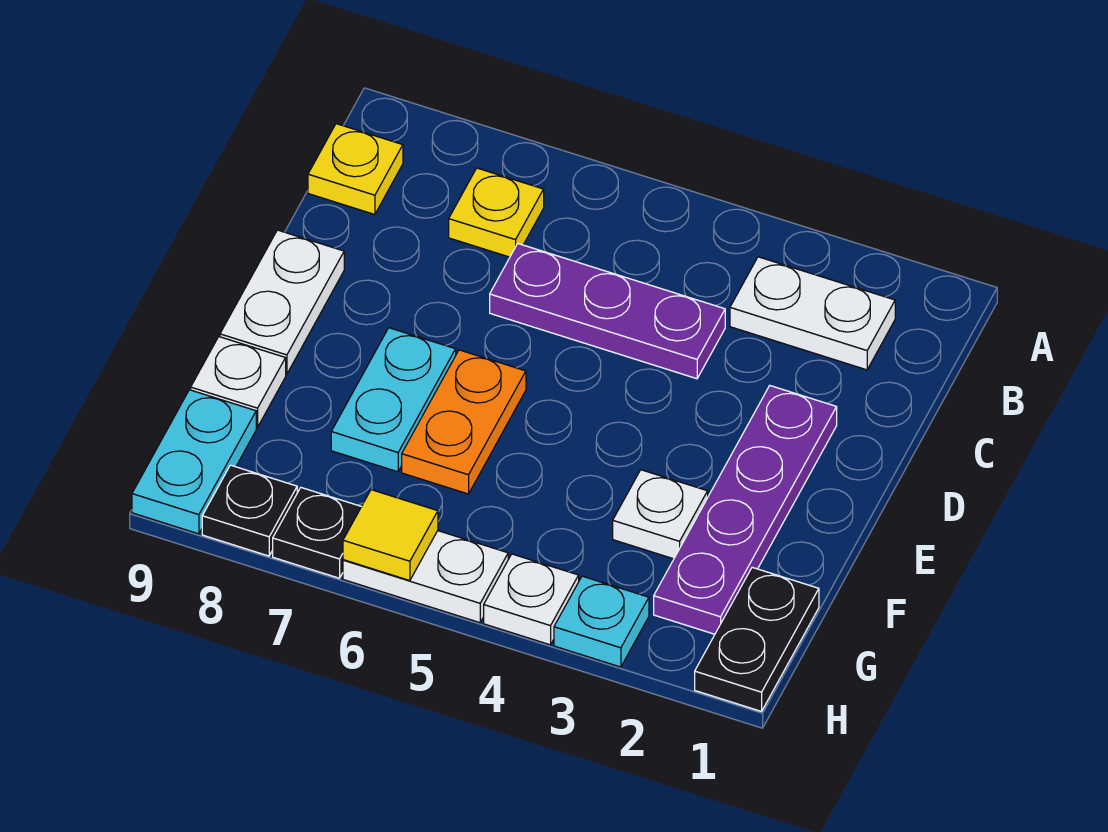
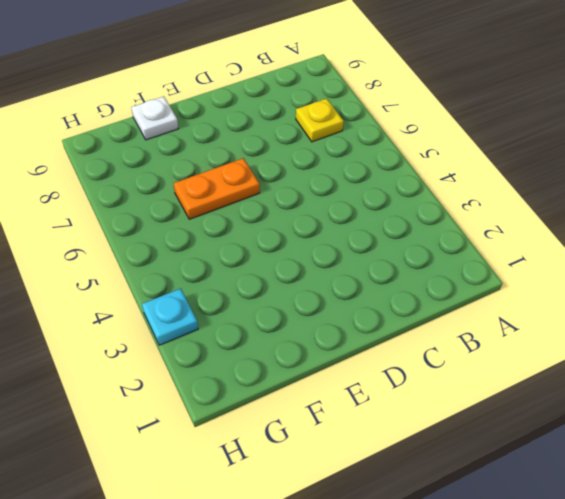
none -> white plate B2:B3 level 1
none -> yellow plate B9 level 1
none -> purple plate C4:C6 level 1

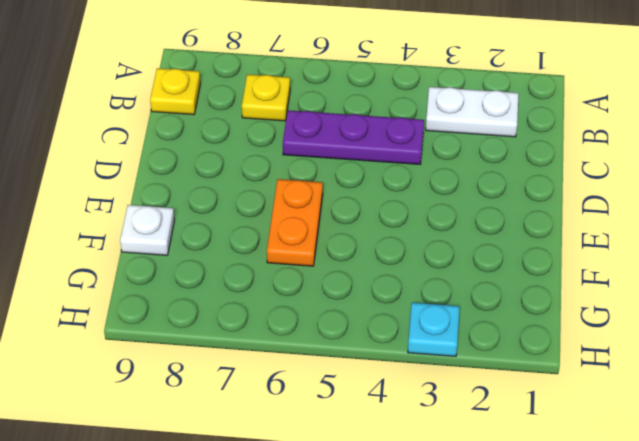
none -> purple plate D2:G2 level 1
none -> white plate D9:E9 level 1
none -> cyan plate E7:F7 level 1

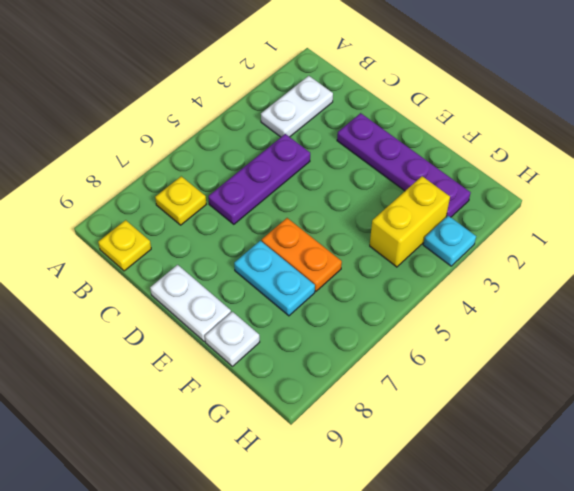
yellow brick G3:G4 level 1 -> none
none -> white plate F3 level 1
none -> black plate G1:H1 level 1
none -> cyan plate G9:H9 level 1

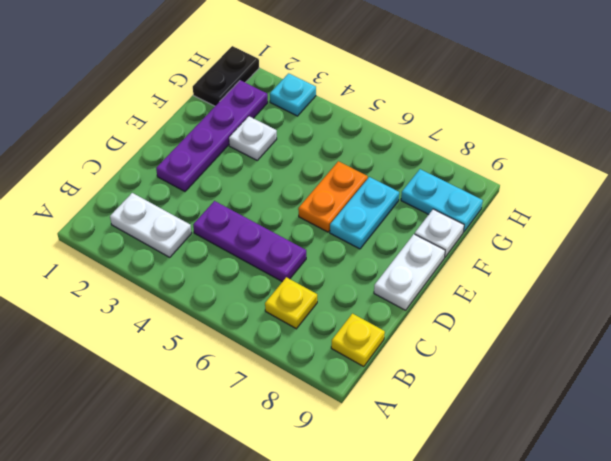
cyan plate G8:G9 level 1 -> cyan plate G9:H9 level 1
none -> white plate H4 level 1
none -> white plate H5:H6 level 1
none -> black plate H7 level 1

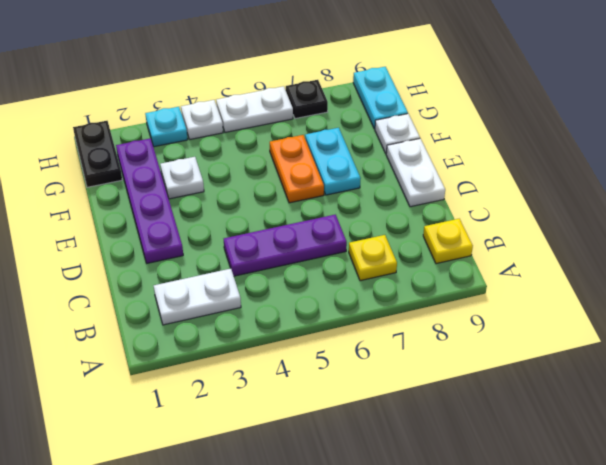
none -> black plate H8 level 1
none -> yellow tile H6 level 2

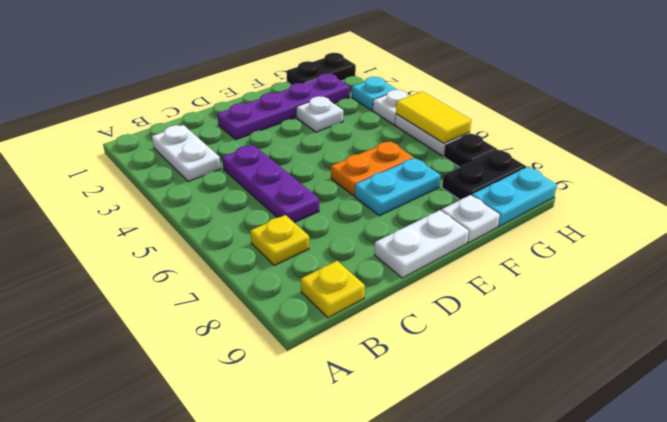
black plate G8:H8 level 1 -> black plate H8 level 1
yellow tile H5:H6 level 2 -> yellow tile H6 level 2

